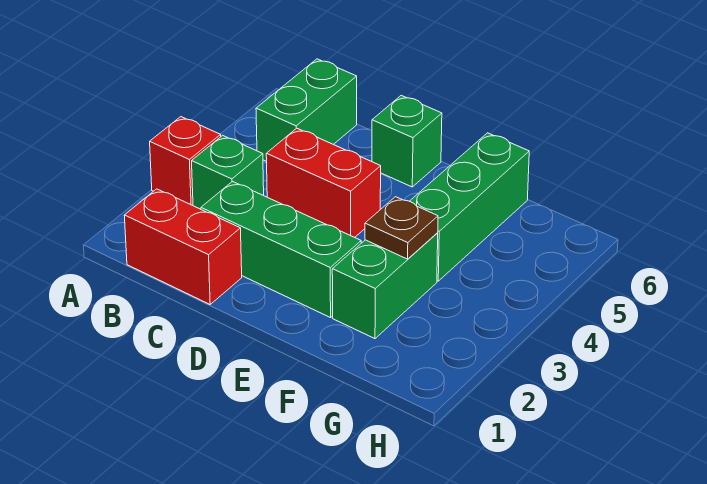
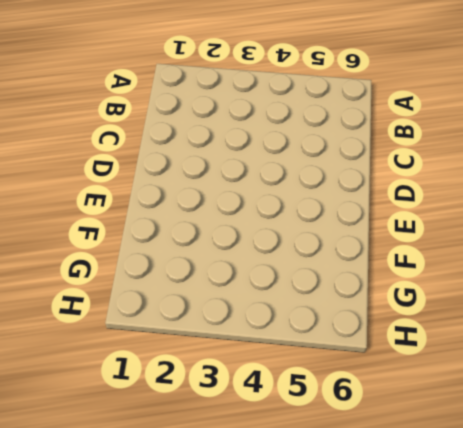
none -> red brick A3 level 1
none -> red brick B1:C1 level 1

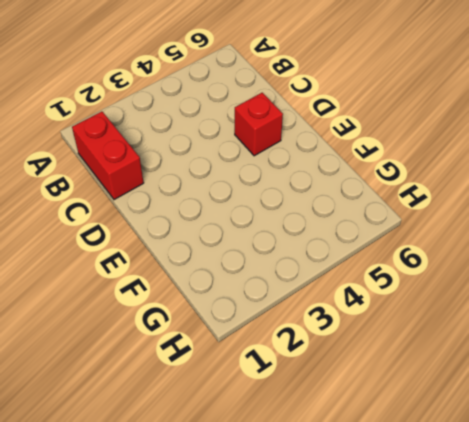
red brick D5 level 1 -> red brick A3 level 1
none -> green brick B3 level 1
none -> green brick B5:B6 level 1

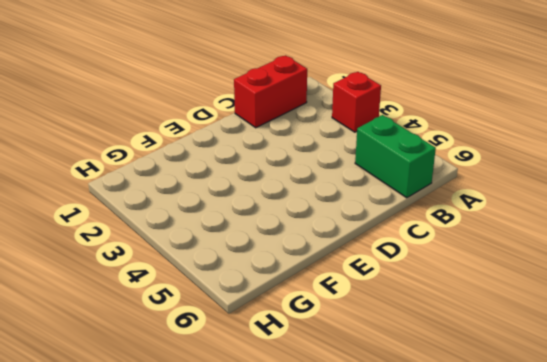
none -> green brick B3 level 1
none -> green brick C2:E2 level 1

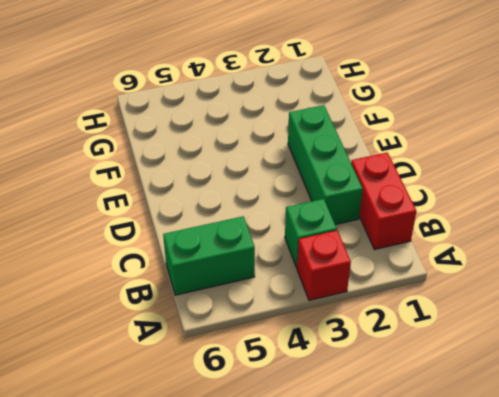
none -> red brick C4:D4 level 1
none -> green brick D6 level 1

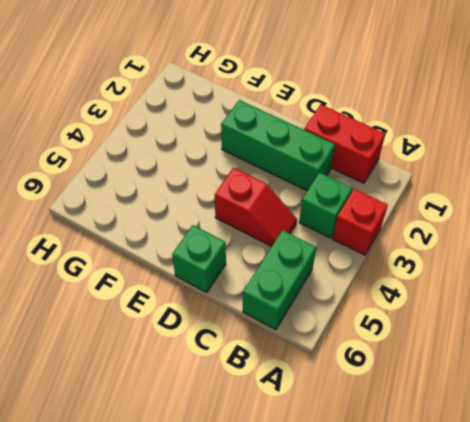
red slope C4:D4 level 1 top D -> red brick C4:D4 level 1
none -> green brick F2:F3 level 1
none -> green brick F4:F6 level 1

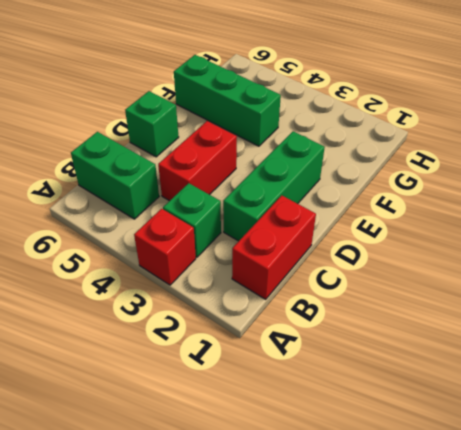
none -> green brick F2:F3 level 1
none -> brown plate F3 level 2

